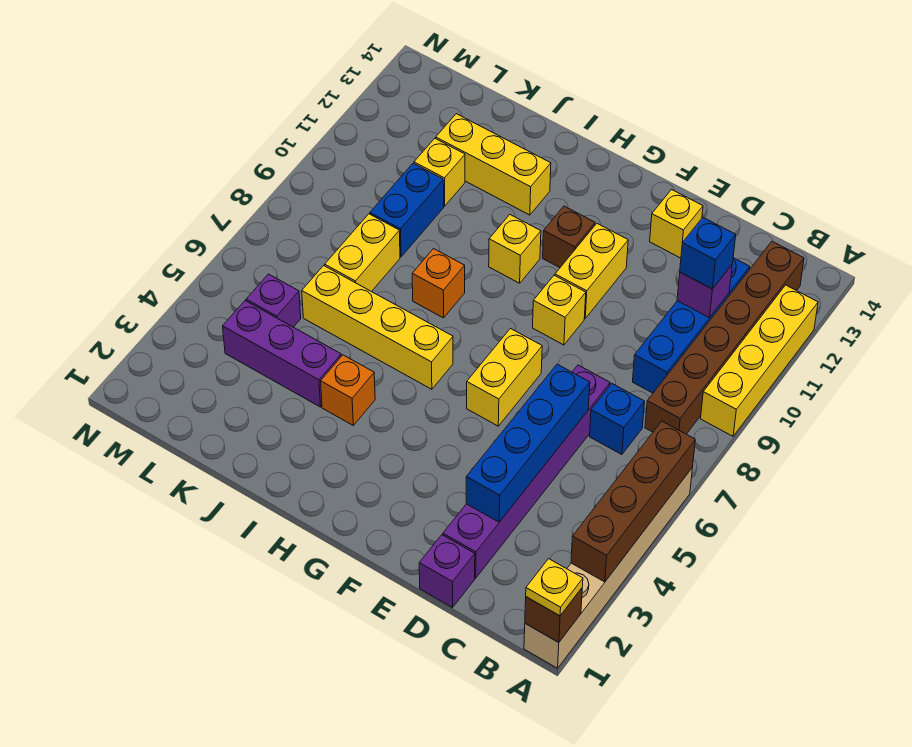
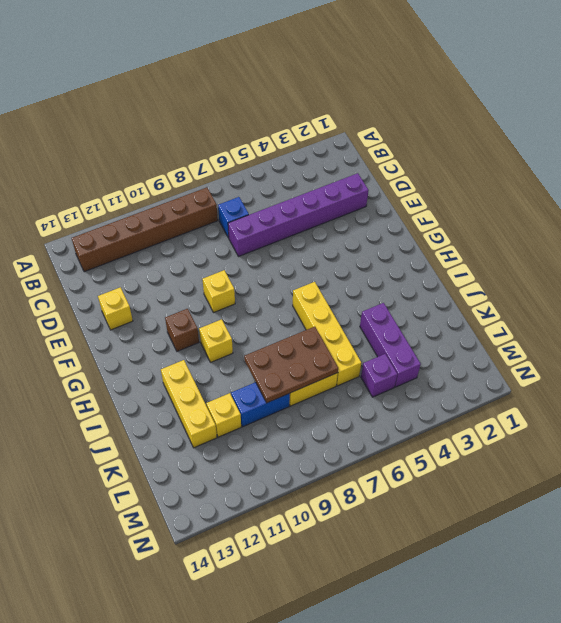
brown plate J7:K9 level 2 -> none
none -> tan brick A1:A6 level 1
none -> yellow brick A9:A12 level 1
none -> blue brick C9:C12 level 1

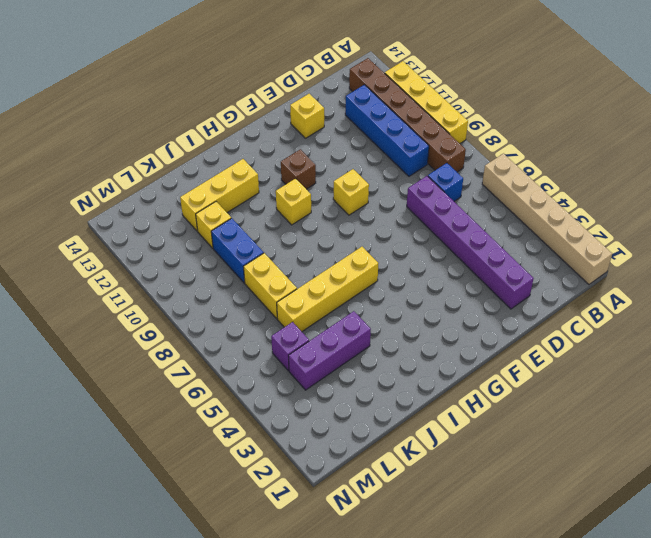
none -> purple brick D1 level 1
none -> yellow brick F6:F7 level 1
none -> yellow brick F10:F11 level 1

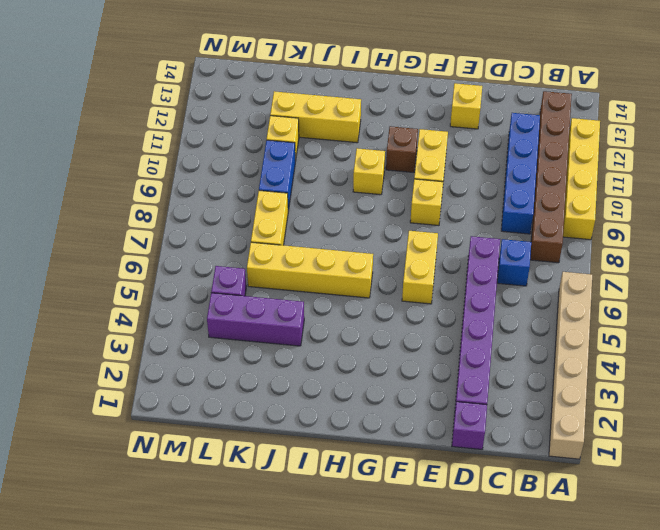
none -> orange brick I4 level 1
none -> orange brick I8 level 1
none -> brown brick A1 level 2

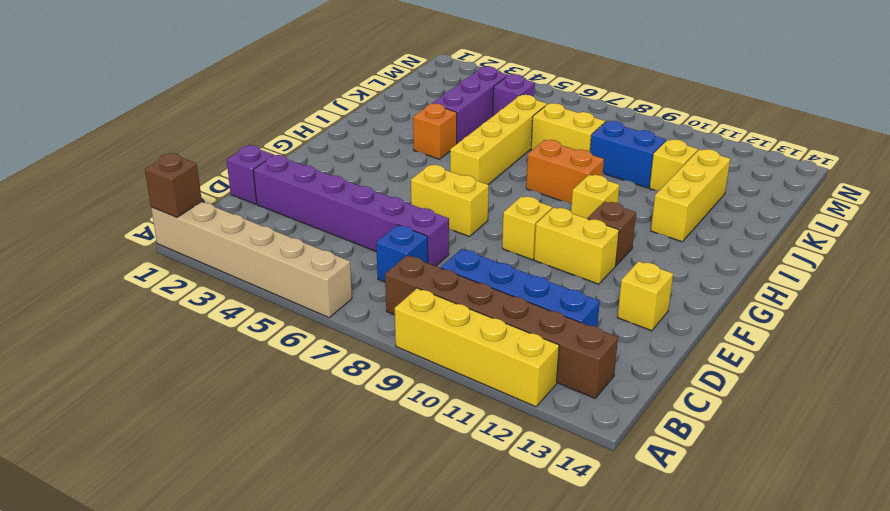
orange brick I8:I9 level 1 -> orange brick I8 level 1
none -> brown brick A3:A6 level 2
none -> purple brick C11 level 2
none -> blue brick D3:D6 level 2

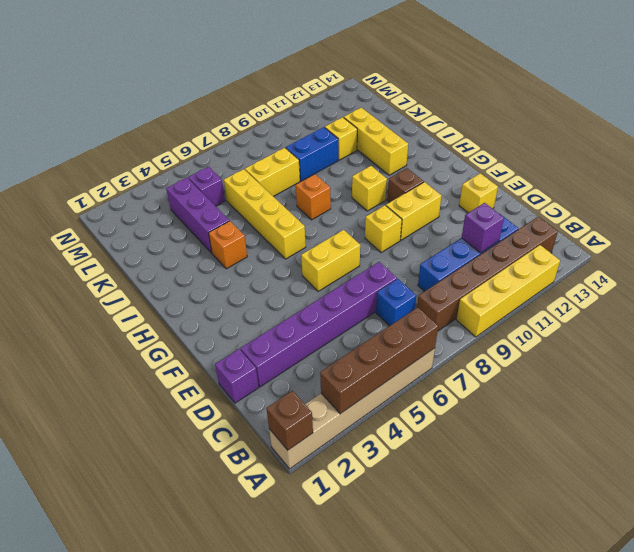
none -> blue brick D3:D6 level 2
none -> yellow plate A1 level 3
none -> blue brick C11 level 3

